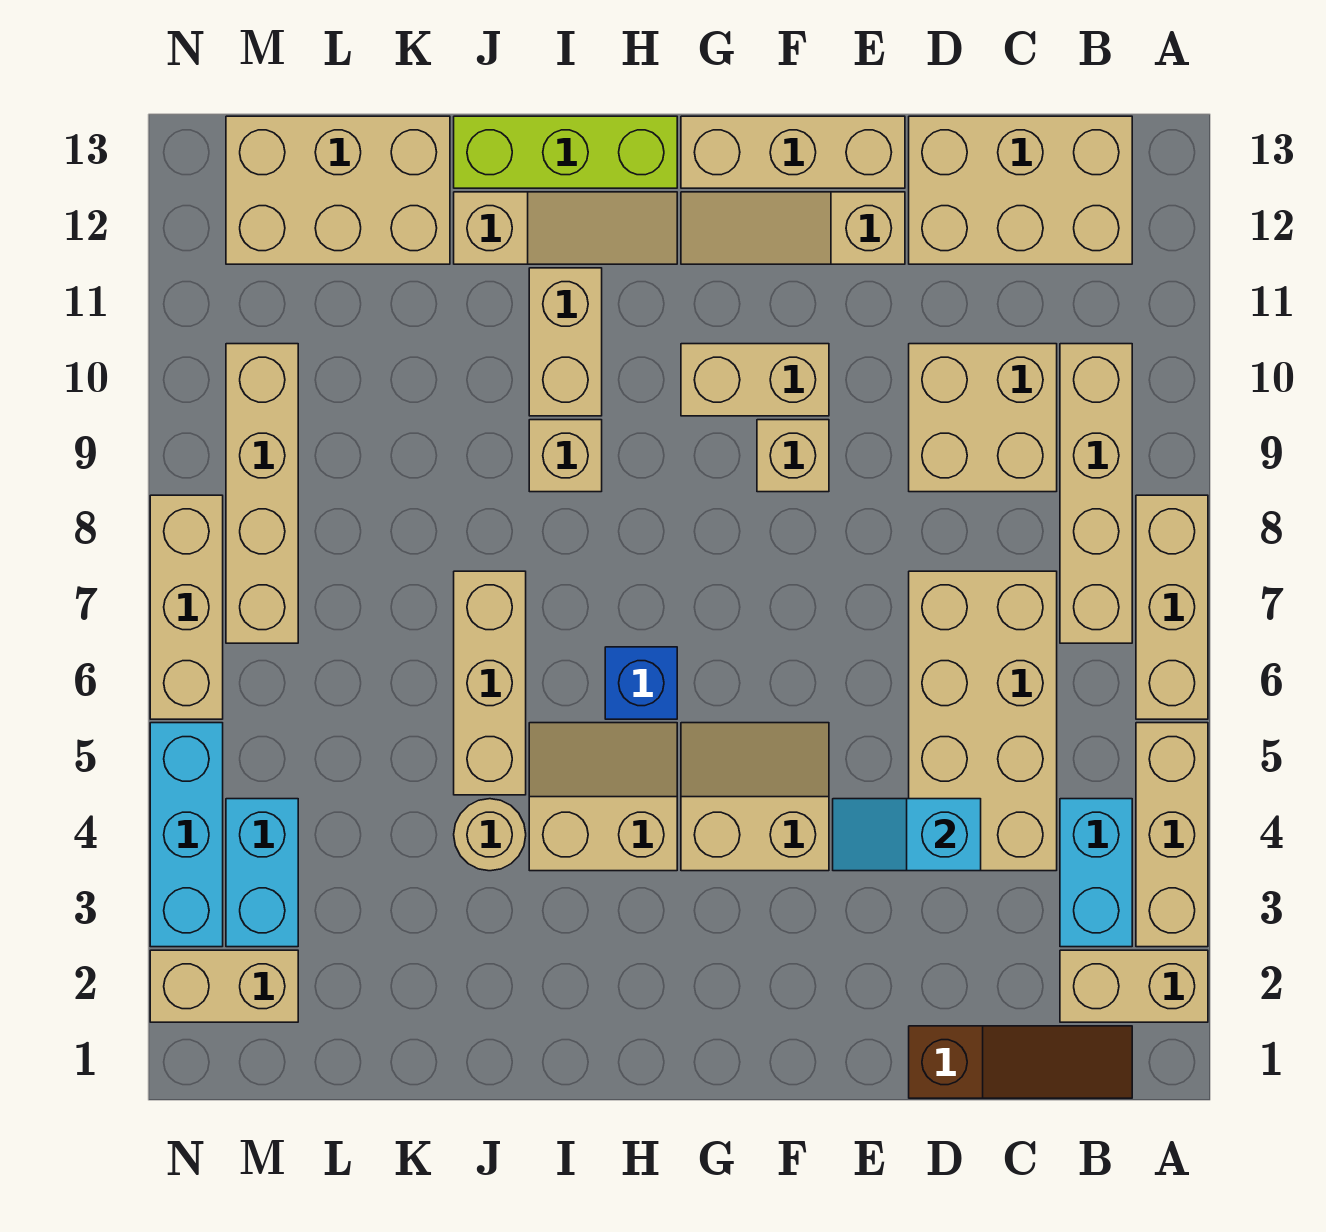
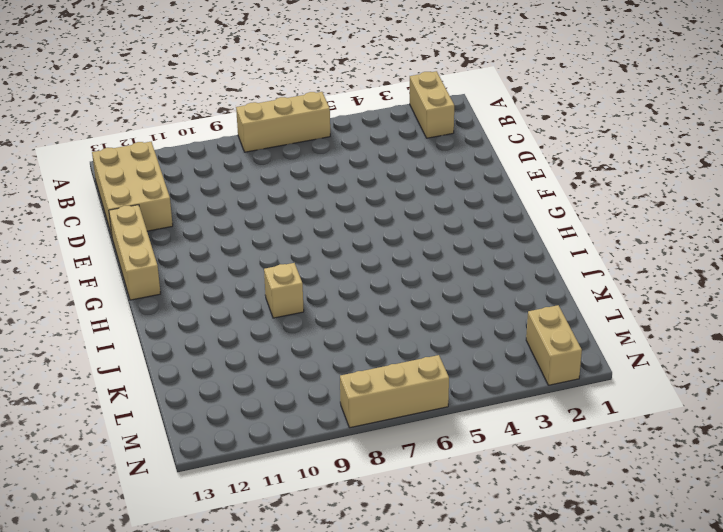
none -> tan brick A3:A5 level 1
none -> brown slope B1:D1 level 1 top D
none -> cyan brick B3:B4 level 1

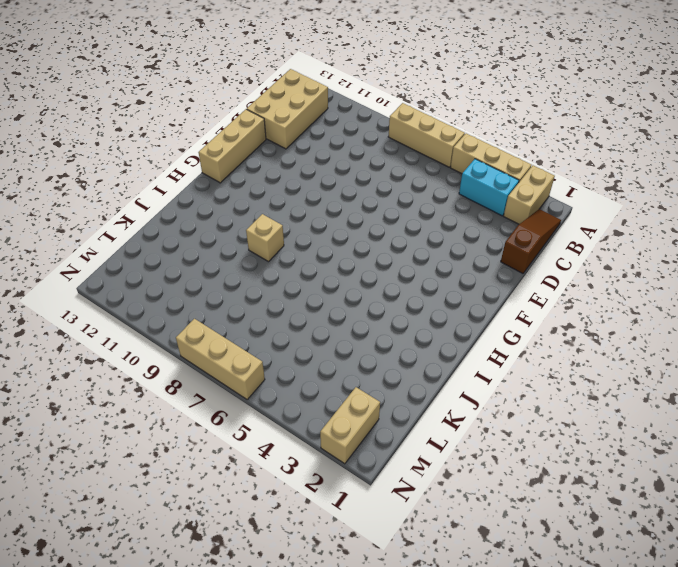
none -> tan brick B7:B10 level 1
none -> tan brick C4:D7 level 1
none -> tan brick C9:D10 level 1

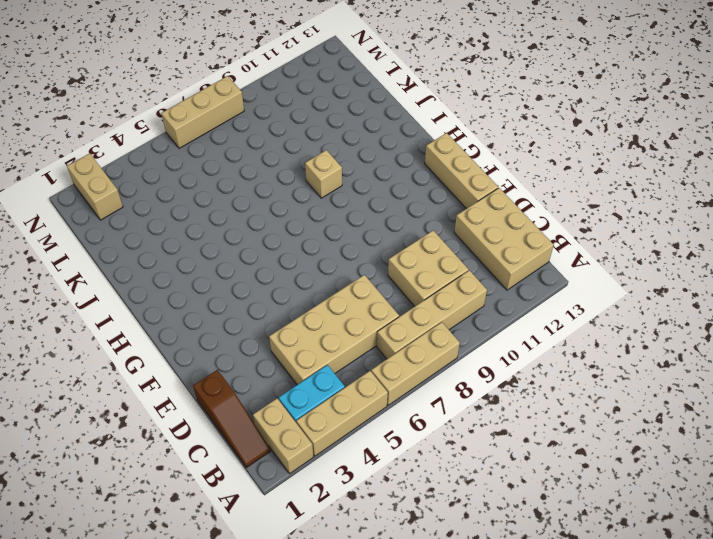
none -> tan slope E12:G12 level 1 top E
none -> tan slope F4:G5 level 1 top 4
none -> tan brick F9 level 1

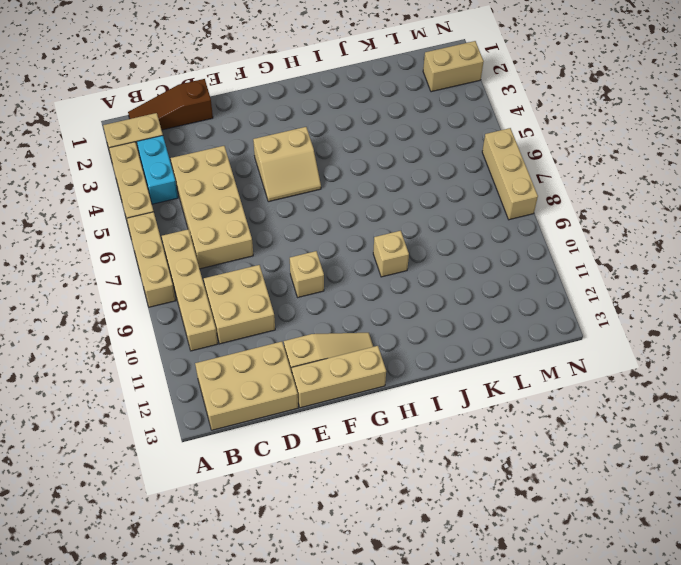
none -> tan brick F10:G10 level 1
none -> tan slope H4:I5 level 1 top 4
none -> blue brick H6 level 1

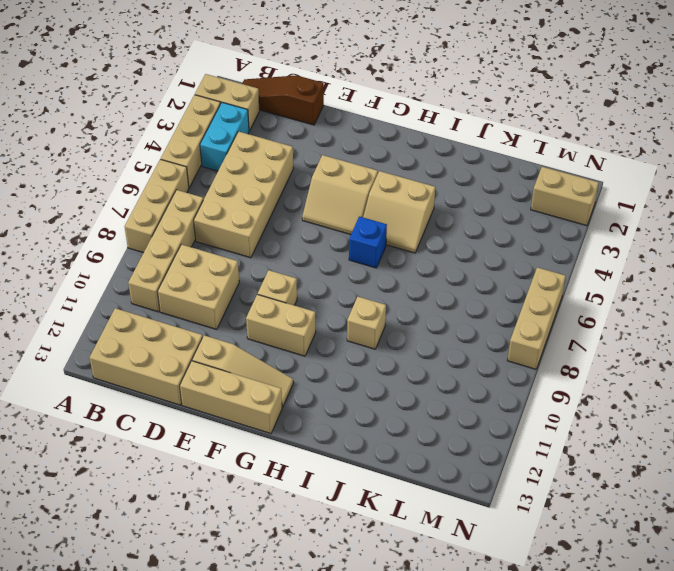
none -> tan slope H12:J12 level 1 top J
none -> lime brick H13:J13 level 1
none -> tan brick I10:I11 level 1

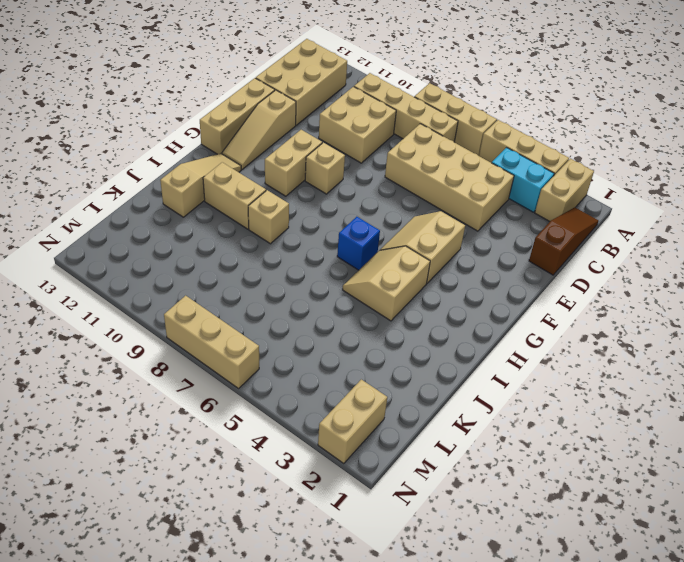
none -> lime brick H13:J13 level 1
none -> tan round brick J4 level 1
none -> tan brick J5:J7 level 1

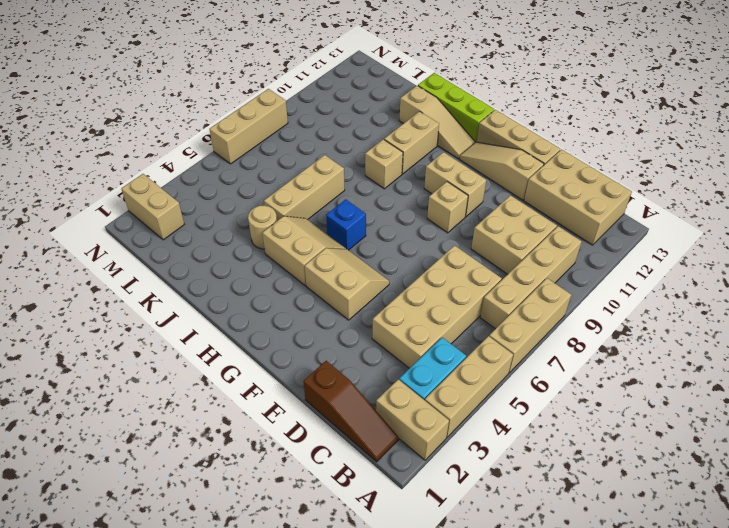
none -> tan brick K12:M13 level 1
none -> cyan brick M3:M4 level 1
none -> tan brick M7:M10 level 1

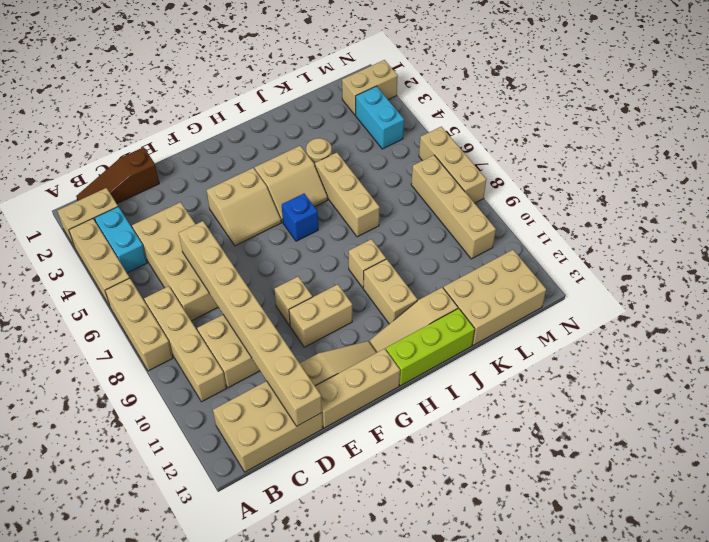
tan brick D6:D13 level 2 -> none
none -> cyan brick N3:N5 level 1
none -> cyan slope D4:E4 level 2 top D

